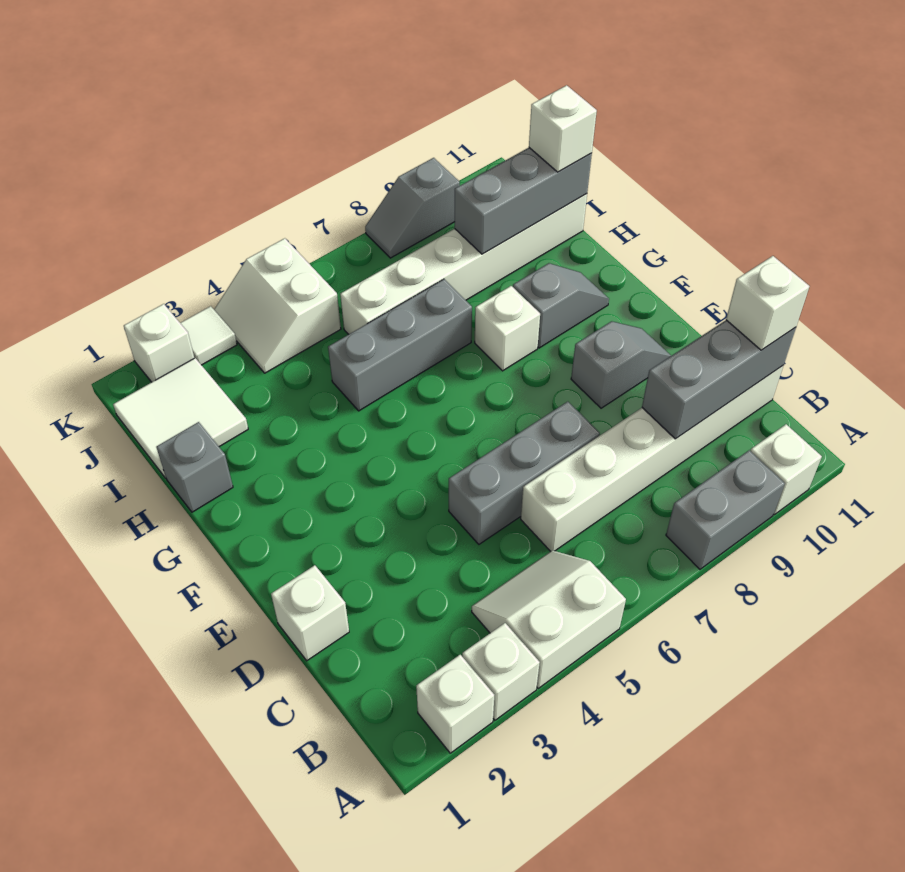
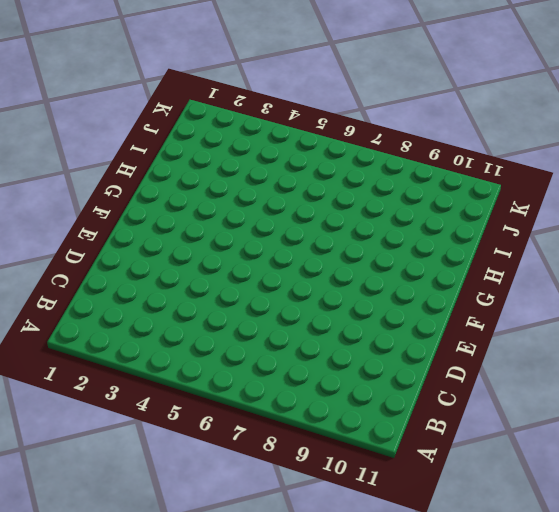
none -> white brick A2 level 1
none -> white brick A3 level 1
none -> white slope A4:B5 level 1 top A

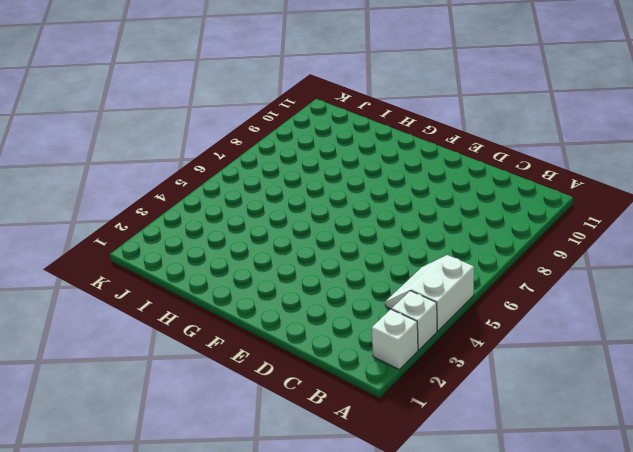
none -> grey brick A8:A9 level 1
none -> white brick A10 level 1
none -> white brick C6:C11 level 1

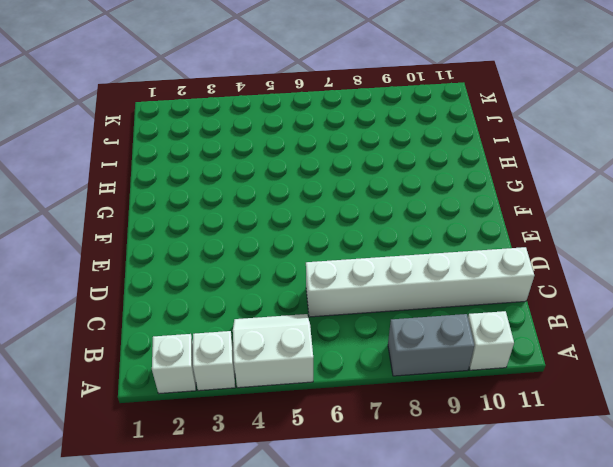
none -> white brick D1 level 1
none -> grey brick D5:D7 level 1
none -> grey slope E9:E10 level 1 top 9

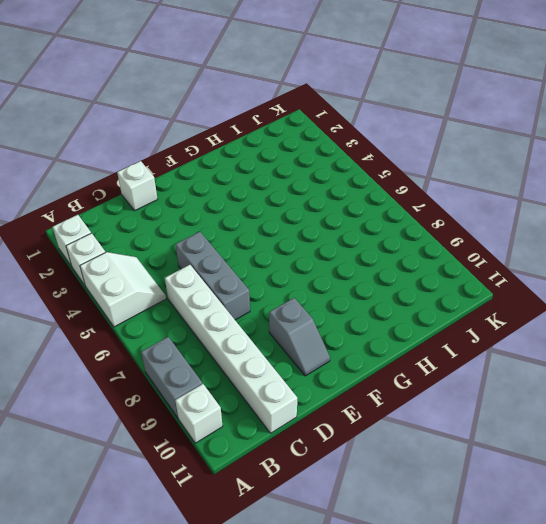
none -> white brick G8 level 1
none -> grey slope G9:G10 level 1 top 9
none -> grey brick H1 level 1

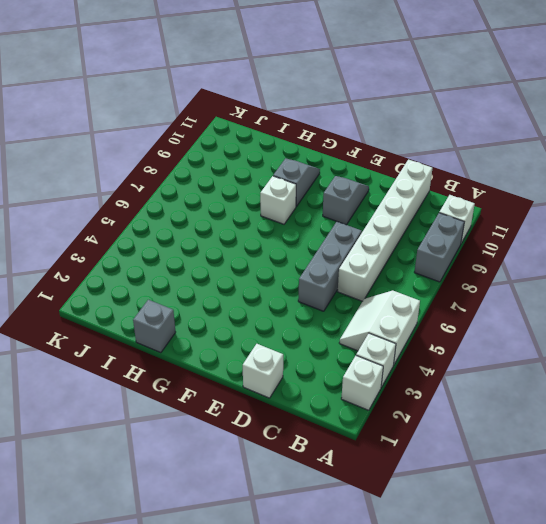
none -> grey brick H5:H7 level 1
none -> white tile I1:J2 level 1
none -> white brick I6:I11 level 1

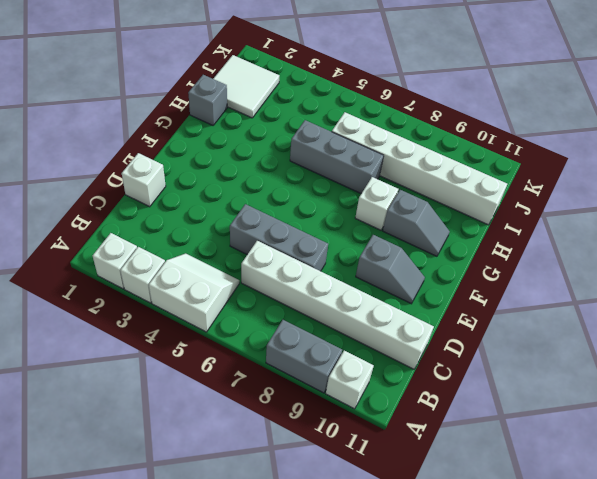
none -> white slope J4:K5 level 1 top 5
none -> white brick K2 level 1
none -> white tile K3 level 1

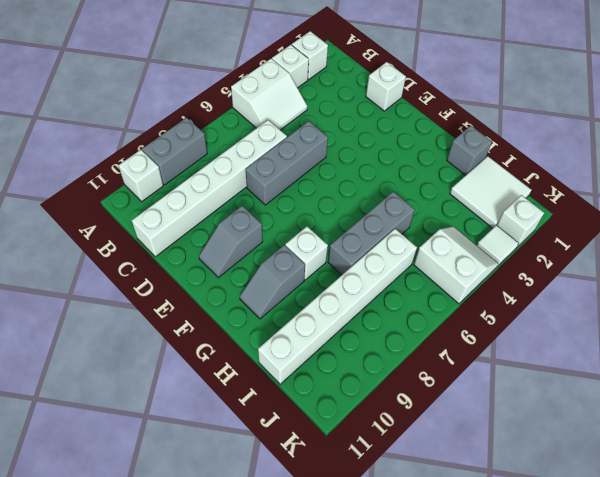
none -> grey slope K8:K9 level 1 top 9
none -> grey brick C9:C11 level 2
none -> grey brick I9:I11 level 2

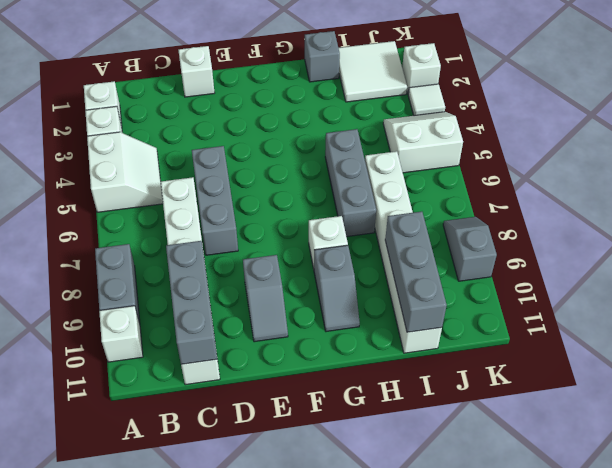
none -> white brick C11 level 3
none -> white brick I11 level 3

